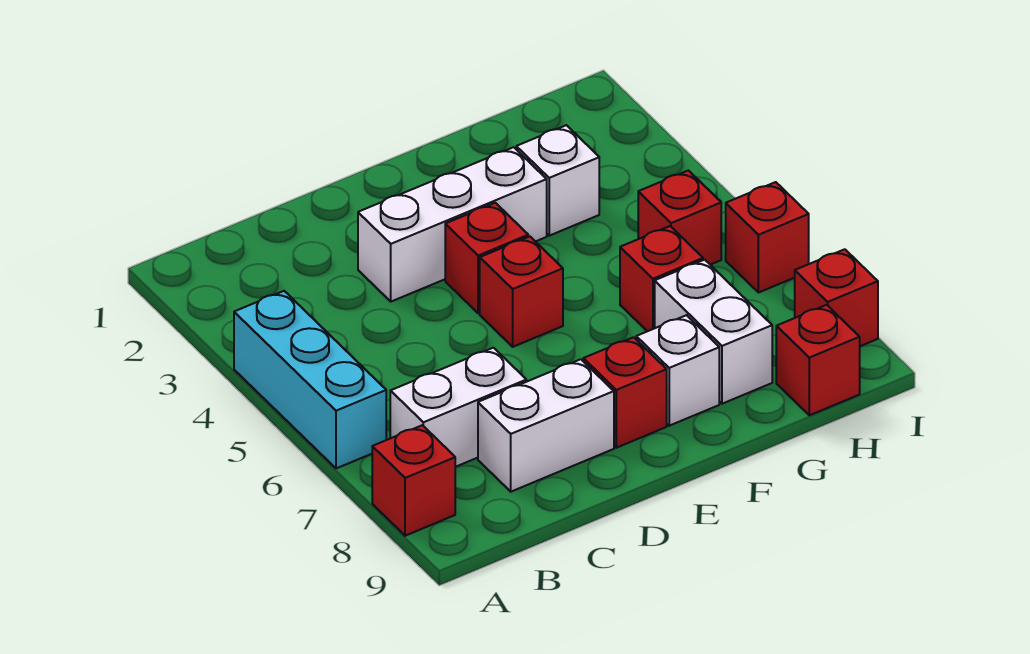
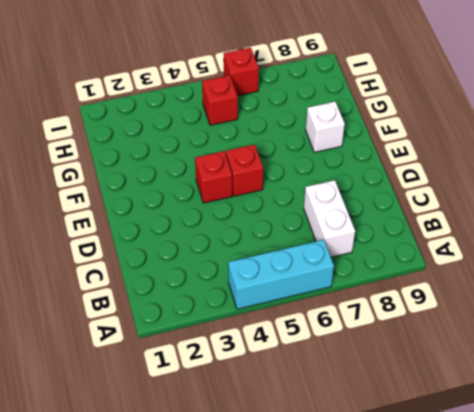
none -> red brick A8 level 1
none -> white brick C8:D8 level 1
none -> white brick D3:F3 level 1

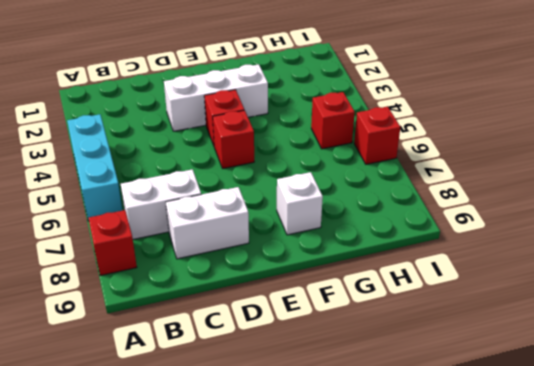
none -> red brick E8 level 1
none -> white brick G3 level 1
none -> red brick G6 level 1

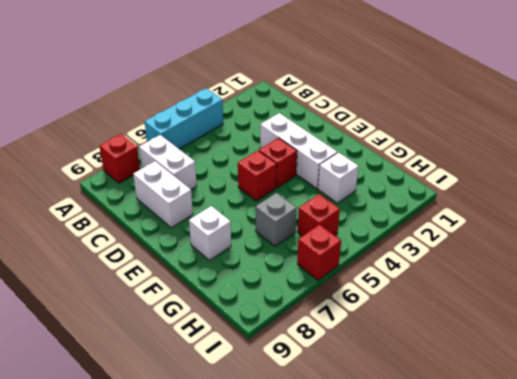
grey brick G6 level 1 -> red brick G6 level 1
none -> red brick E8 level 1
none -> white brick G7:G8 level 1
none -> red brick H9 level 1

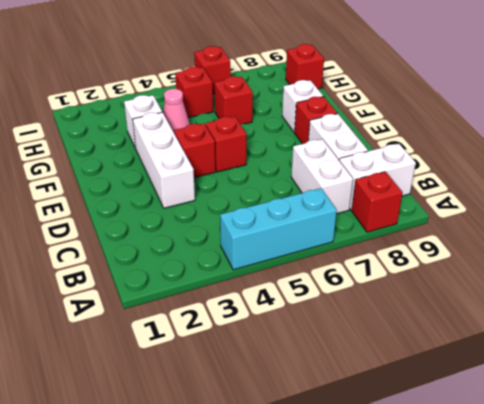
white brick B8:B9 level 1 -> white brick G7:G8 level 1
pink cone G4 level 1 -> none
none -> red brick I8 level 1

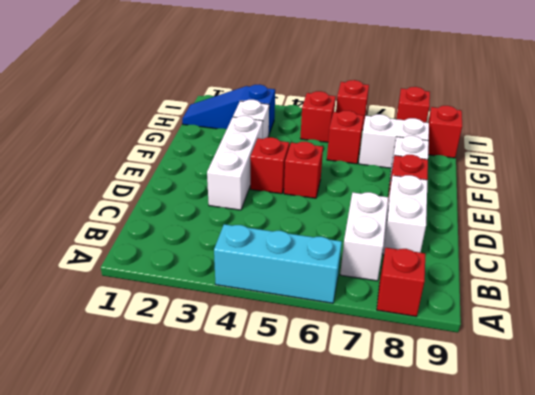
blue slope H1:H3 level 1 top 3 -> none

